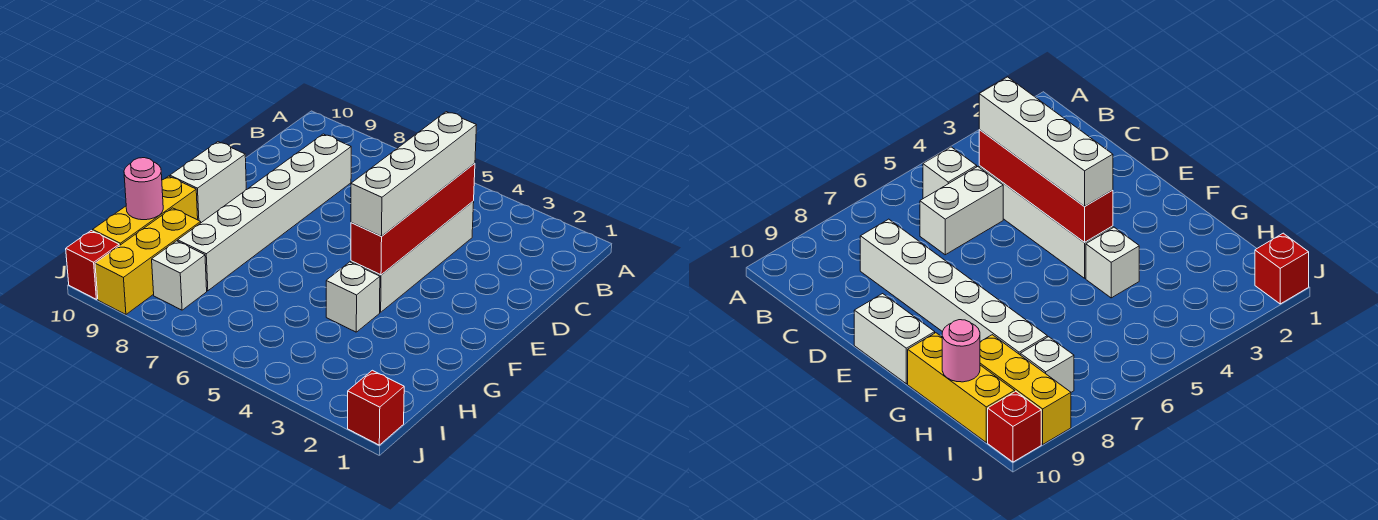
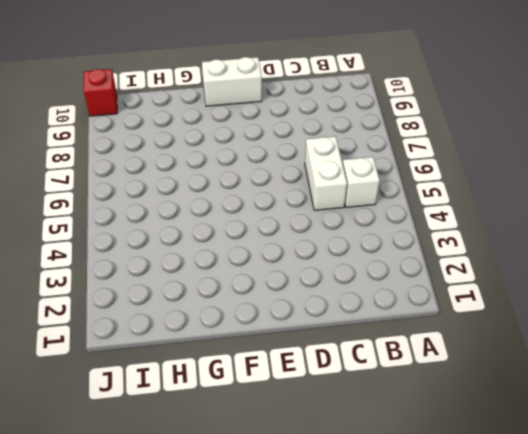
none -> white brick C4:F4 level 1
none -> white brick C8:H8 level 1
none -> white brick G4 level 1

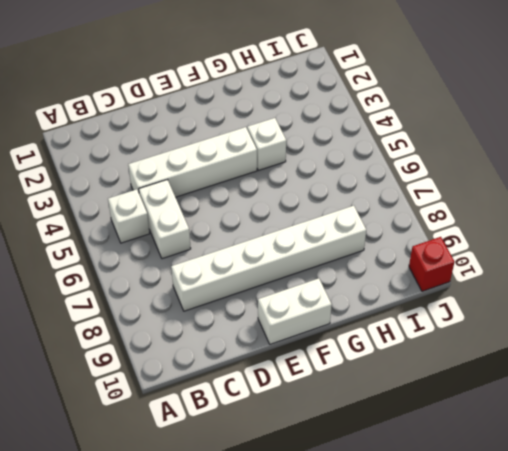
none -> yellow brick G10:I10 level 1
none -> yellow brick H9:J9 level 1
none -> white brick I8 level 1

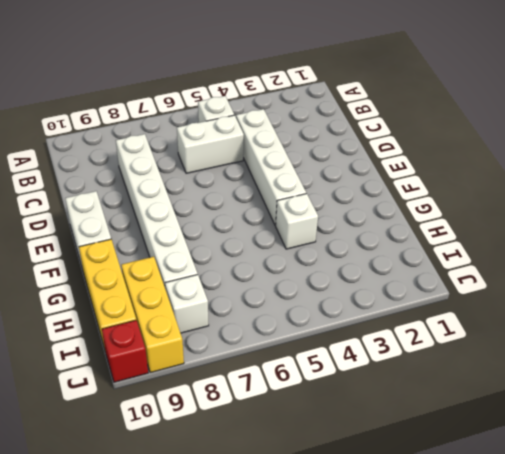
none -> red brick J1 level 1
none -> red brick C4:F4 level 2
none -> pink round brick H10 level 2

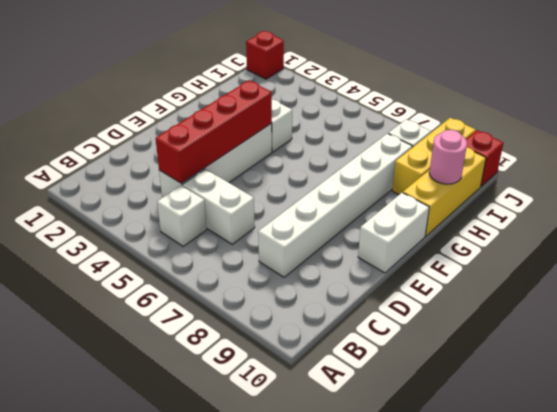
none -> white brick C4:F4 level 3

